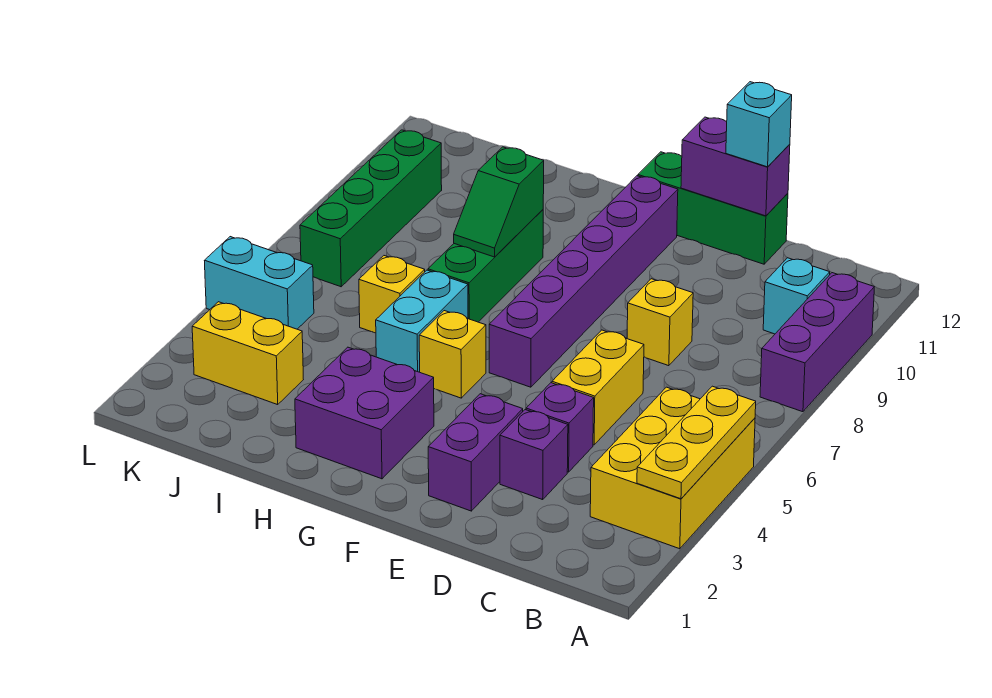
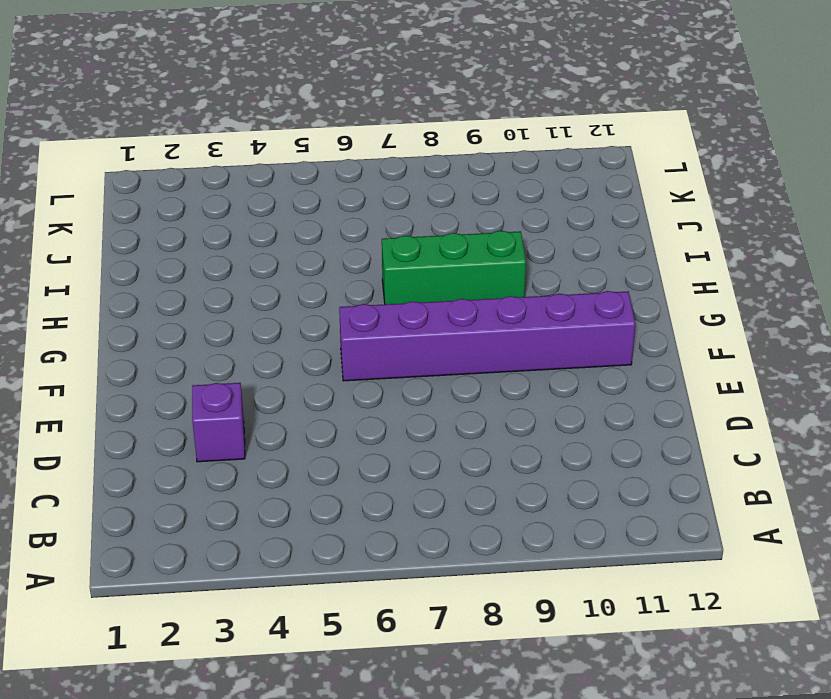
none -> yellow brick A3:B5 level 1
none -> purple brick A8:A10 level 1
none -> cyan brick B10 level 1

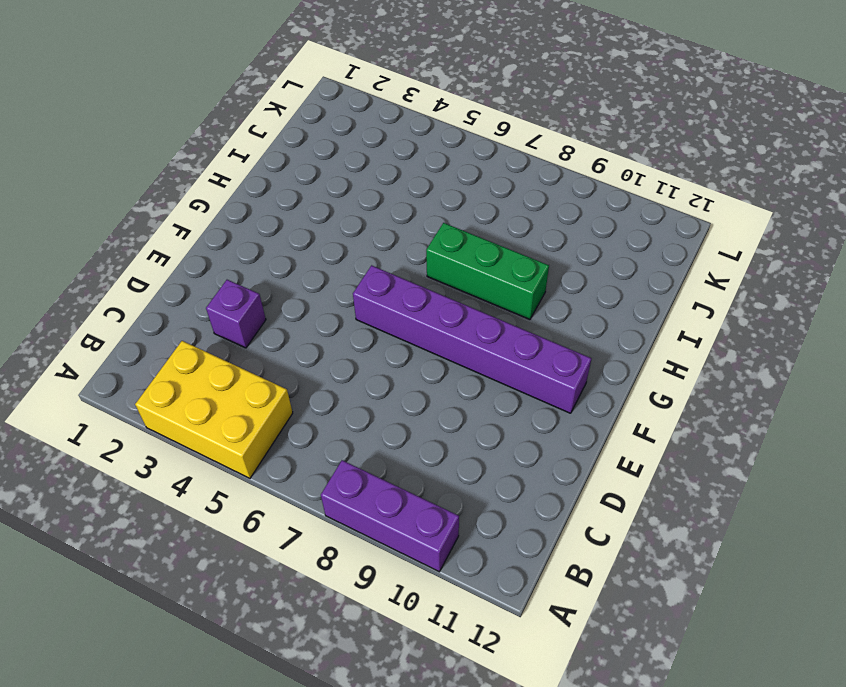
none -> cyan brick B10 level 1
none -> purple brick D4 level 1
none -> yellow brick D5:D6 level 1

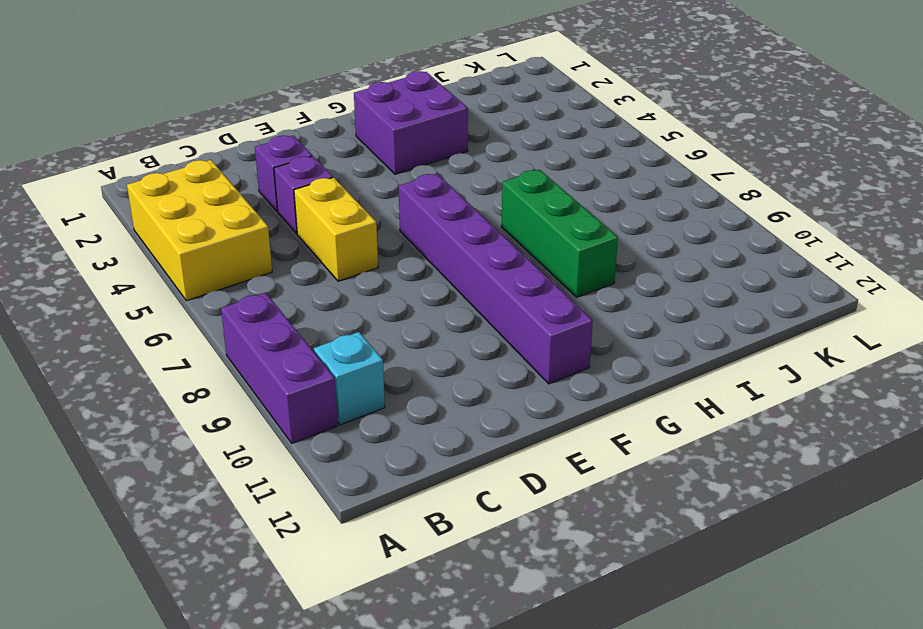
none -> yellow brick D8 level 1
none -> green brick D12:F12 level 1
none -> purple brick E2:E3 level 1

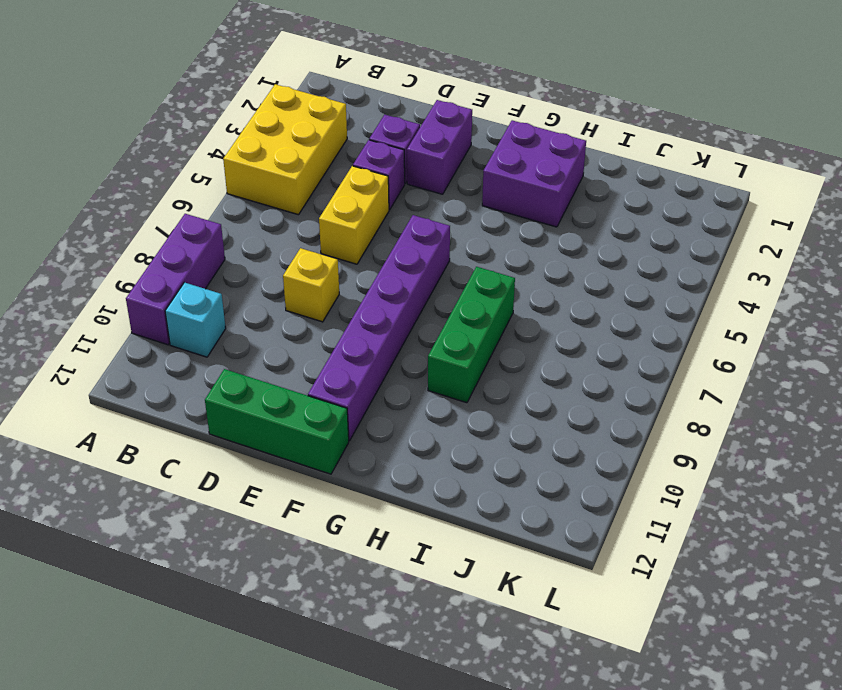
none -> yellow brick G5 level 1
none -> cyan brick H5:H6 level 1
none -> yellow brick I6 level 1

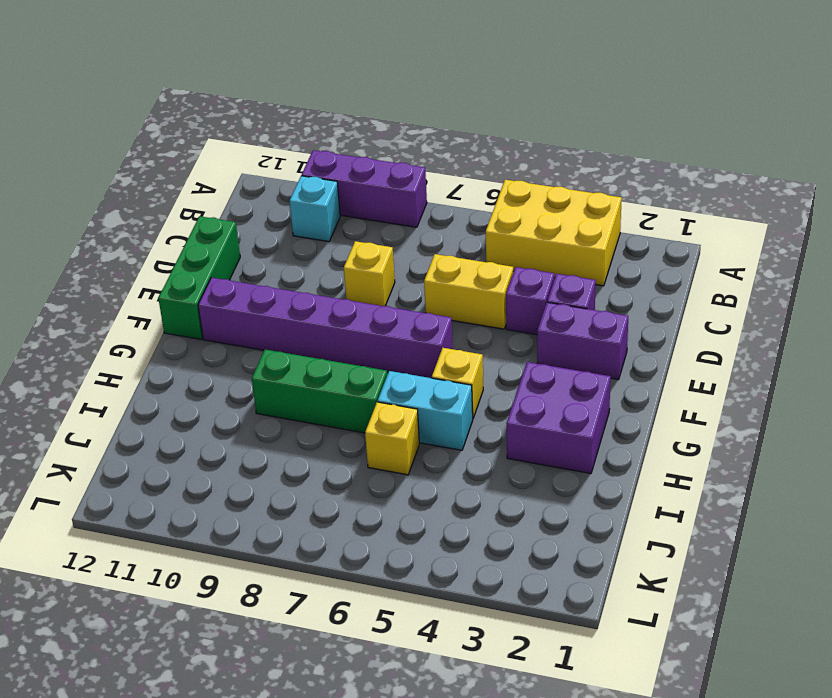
none -> yellow brick J3:K3 level 1
none -> cyan brick K5:L5 level 1
none -> green brick K7:K10 level 1

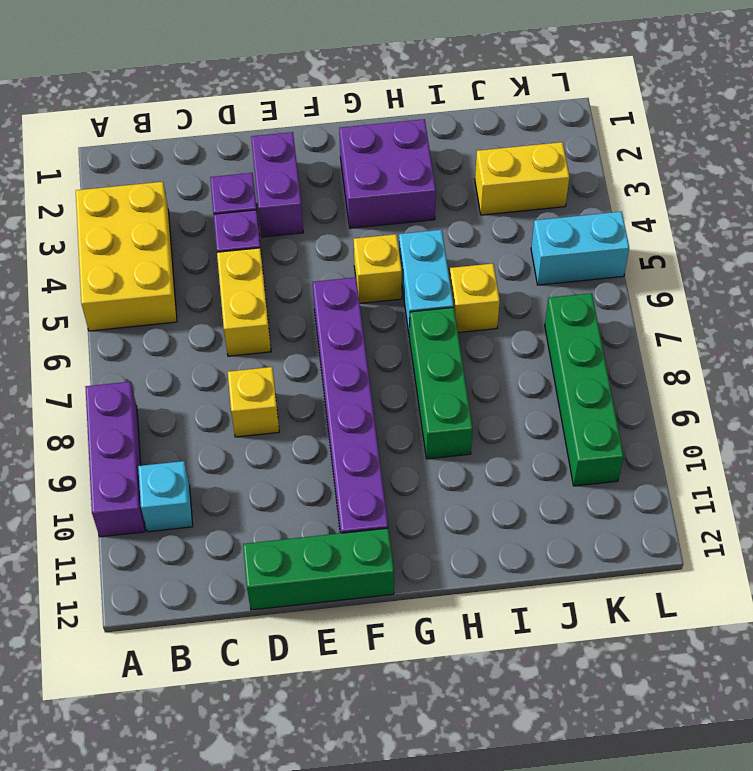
none -> yellow plate A3:A5 level 2
none -> purple brick D12:E12 level 2
none -> green slope H8:H9 level 2 top 9

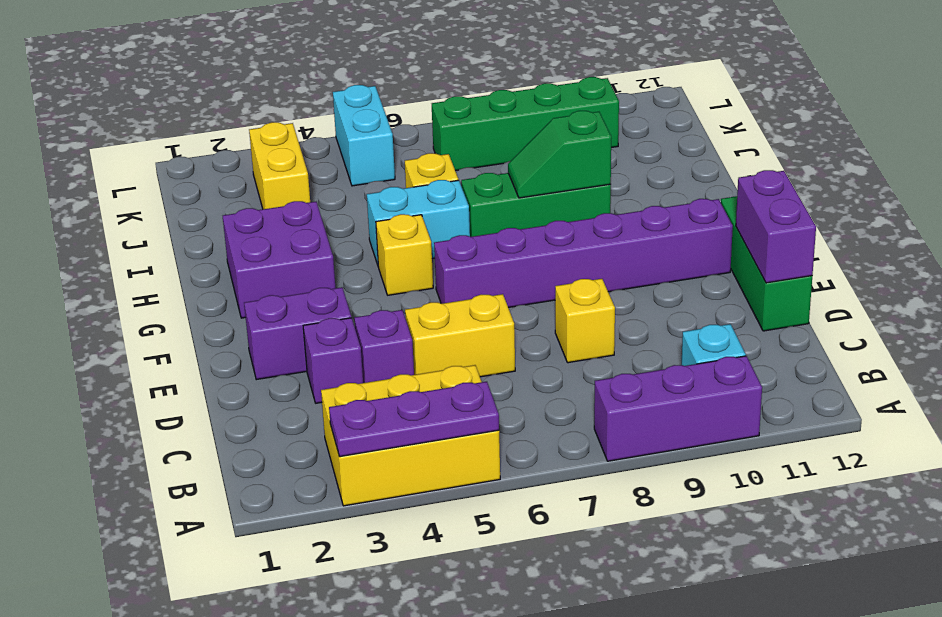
purple plate A3:A5 level 2 -> yellow plate A3:A5 level 2
none -> cyan brick D12 level 3

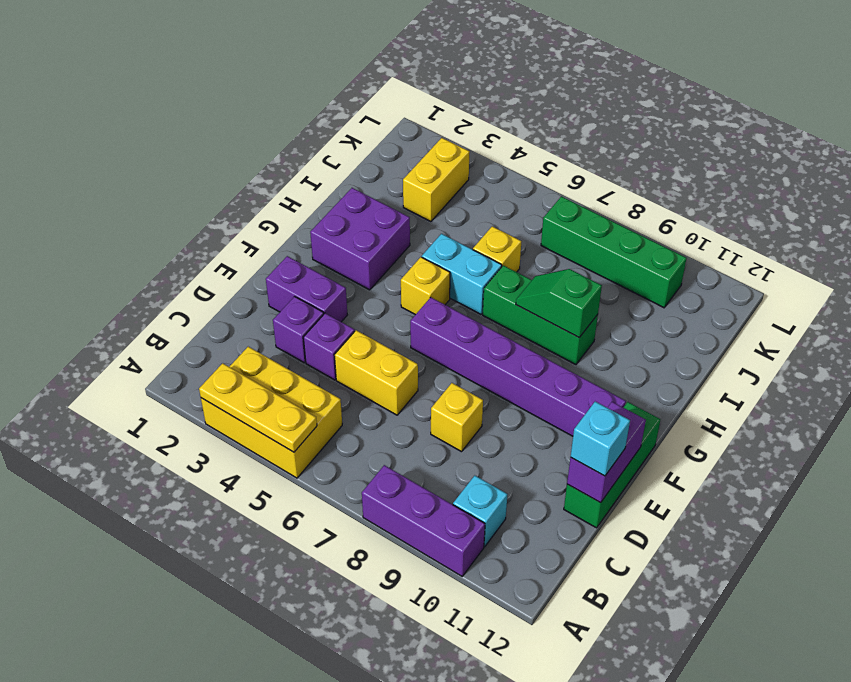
none -> cyan brick K5:L5 level 1

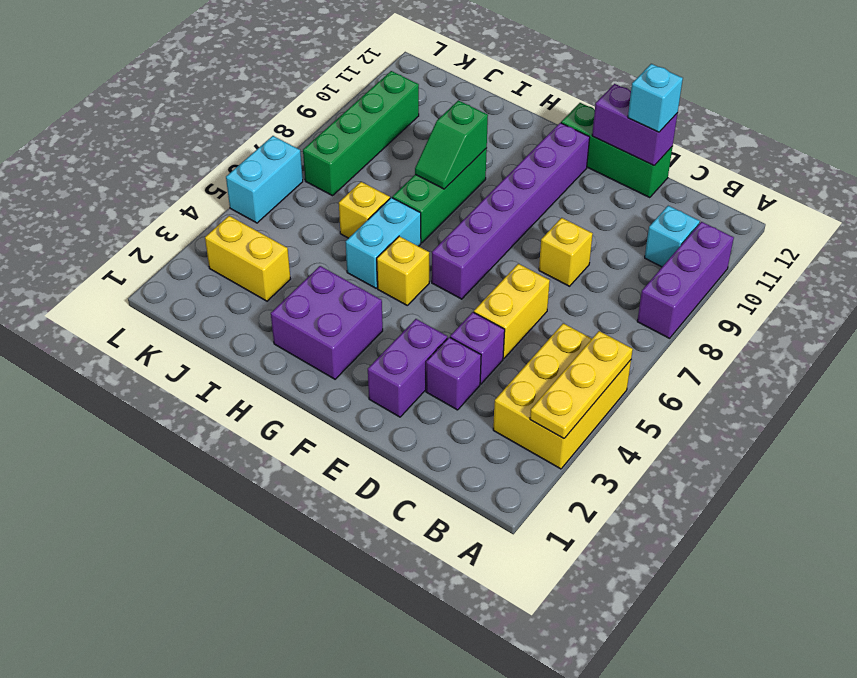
cyan brick L5:L6 level 1 -> cyan brick K5:L5 level 1

